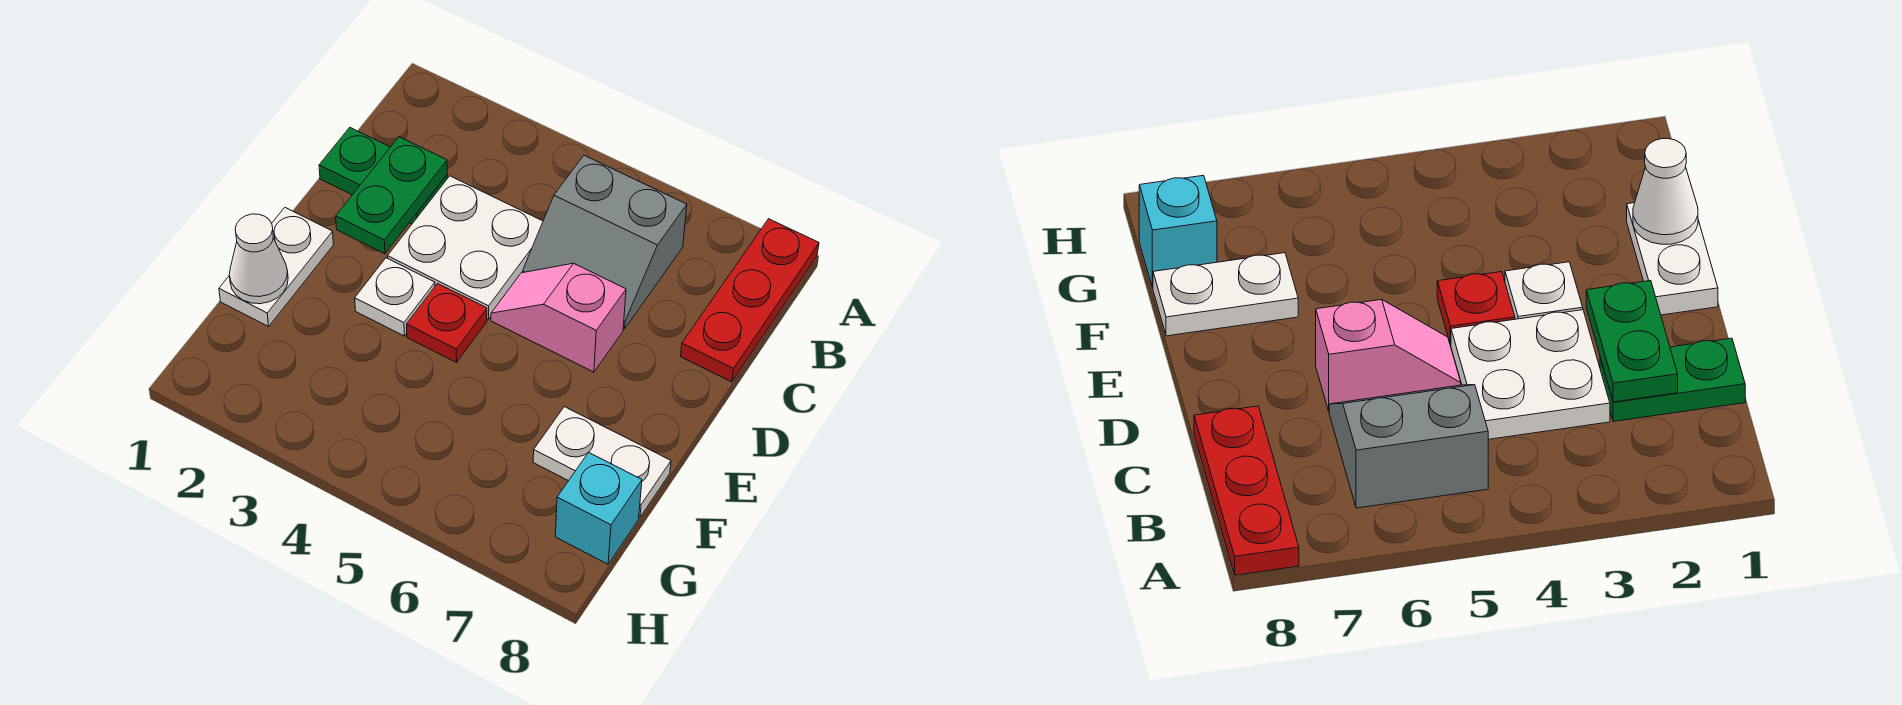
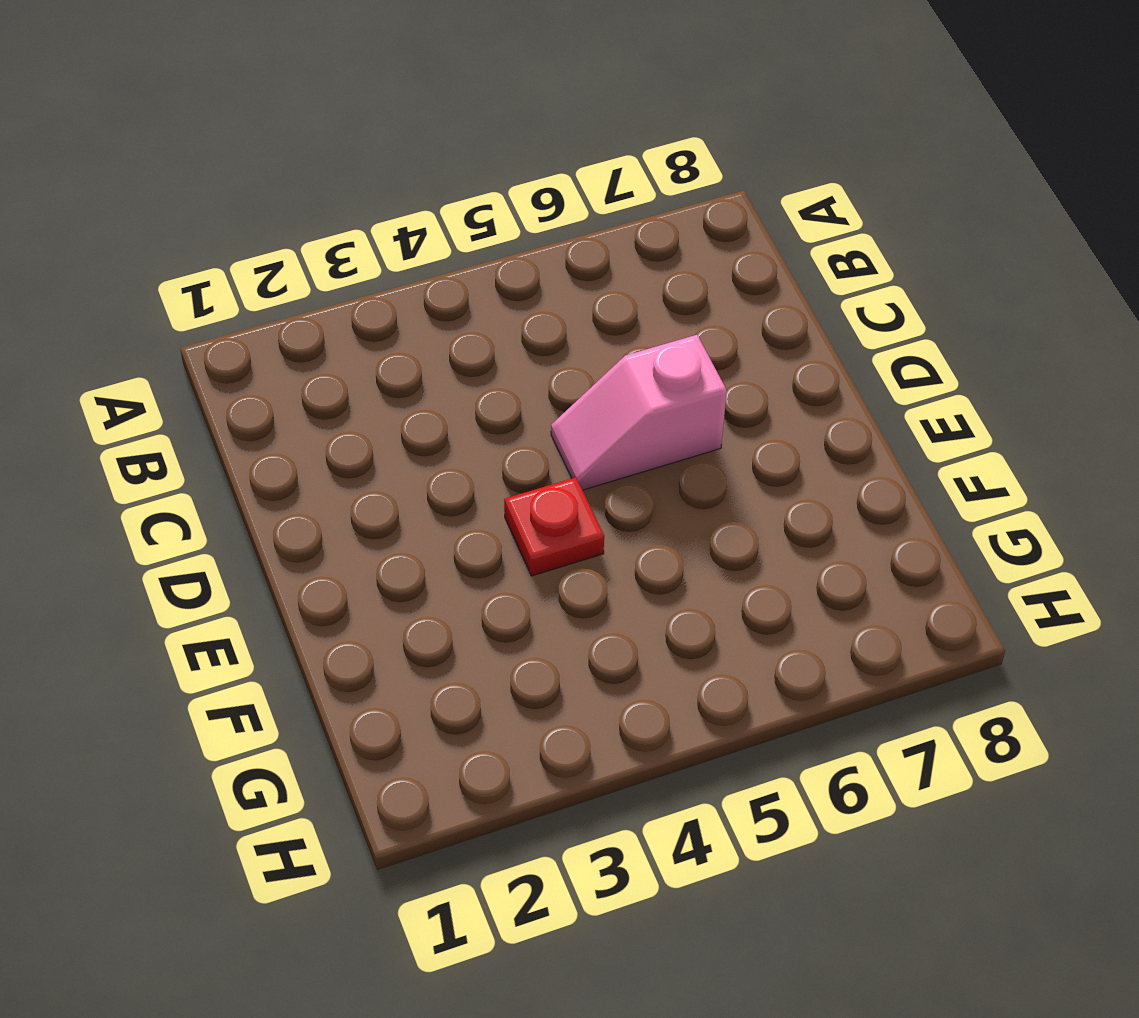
none -> red plate A8:C8 level 1
none -> grey slope B5:C6 level 1 top B
none -> green plate C1:C2 level 1

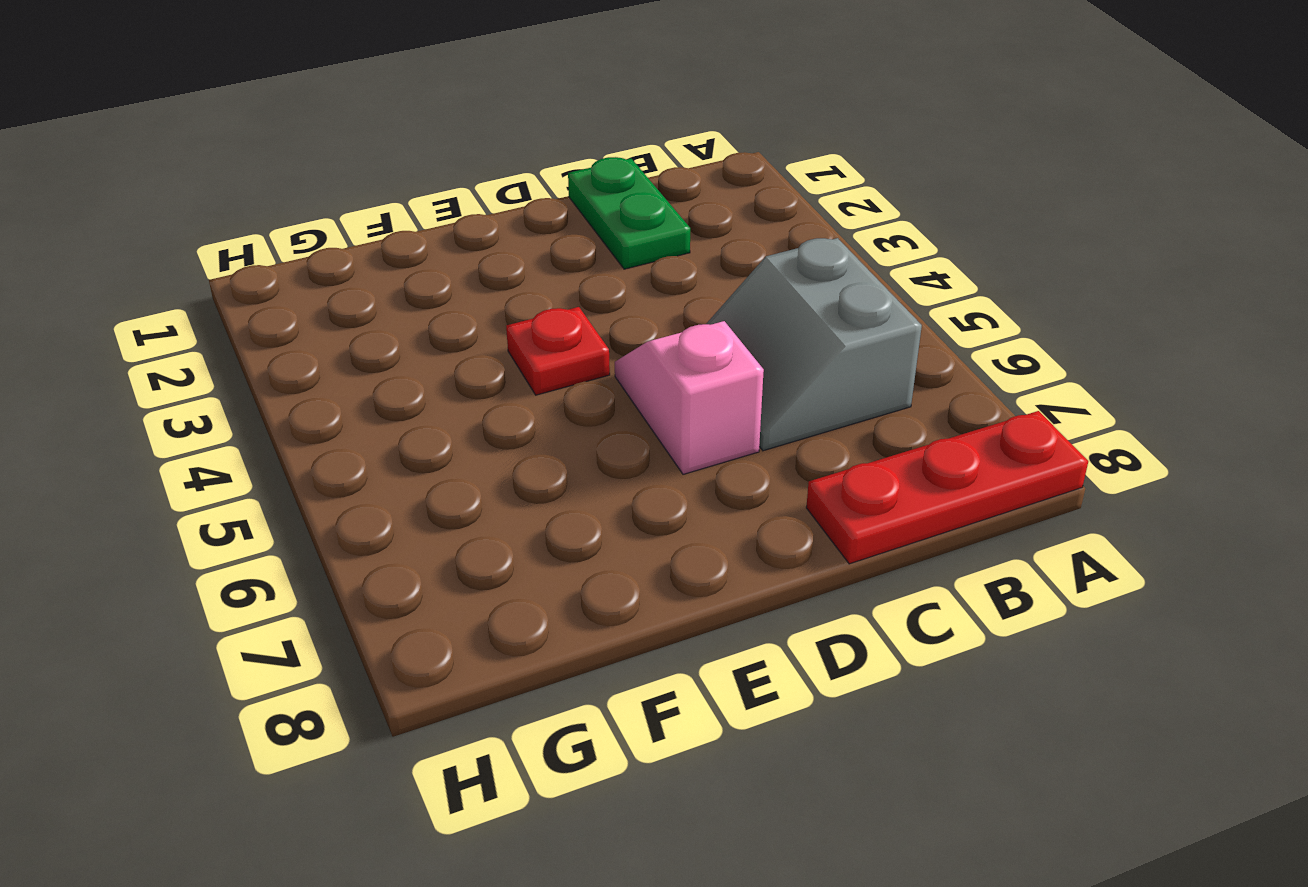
none -> white plate C3:D4 level 1
none -> white plate E1:F1 level 1
none -> white plate E3 level 1

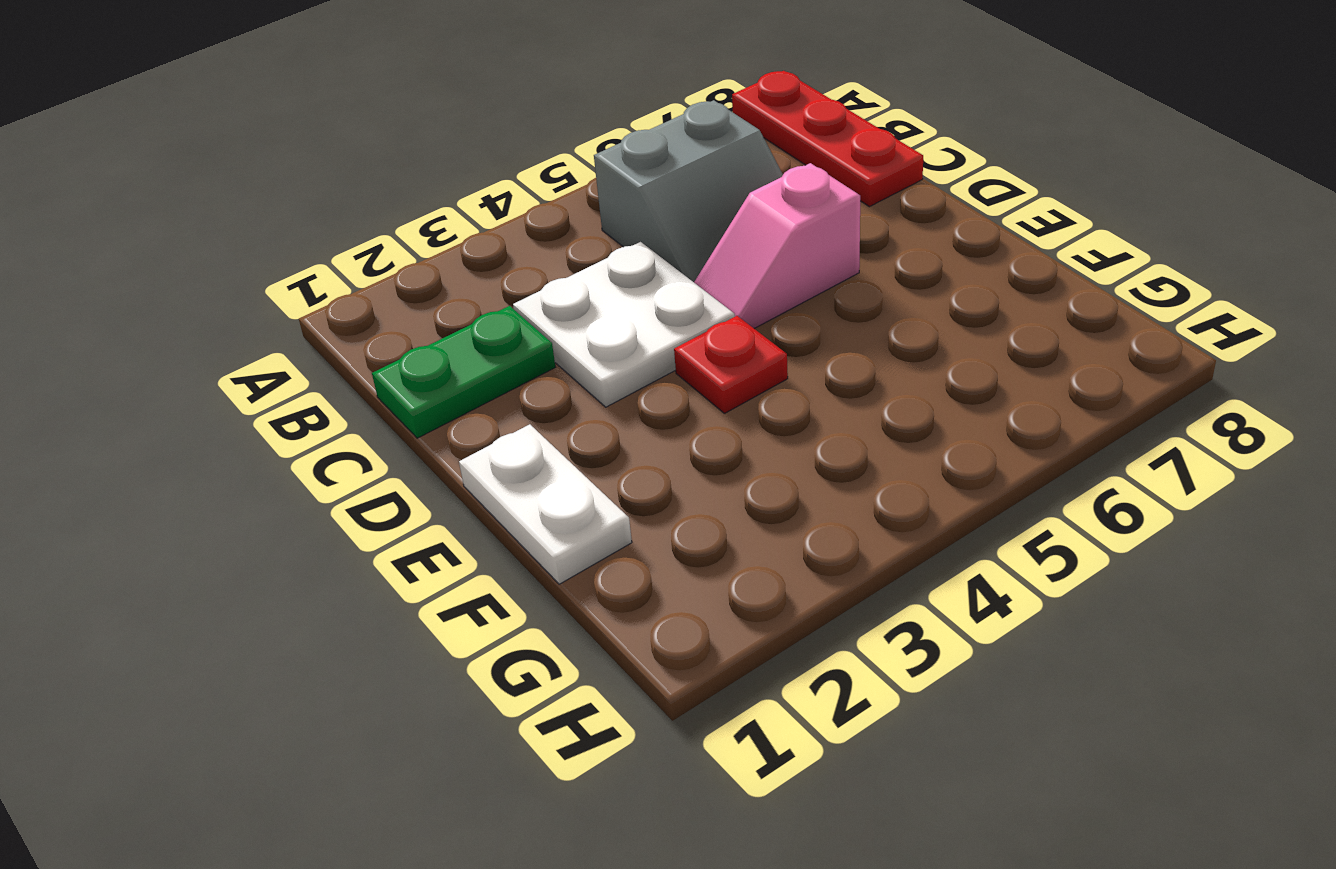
none -> white plate E3 level 1
none -> white plate F7:F8 level 1
none -> cyan brick G8 level 1

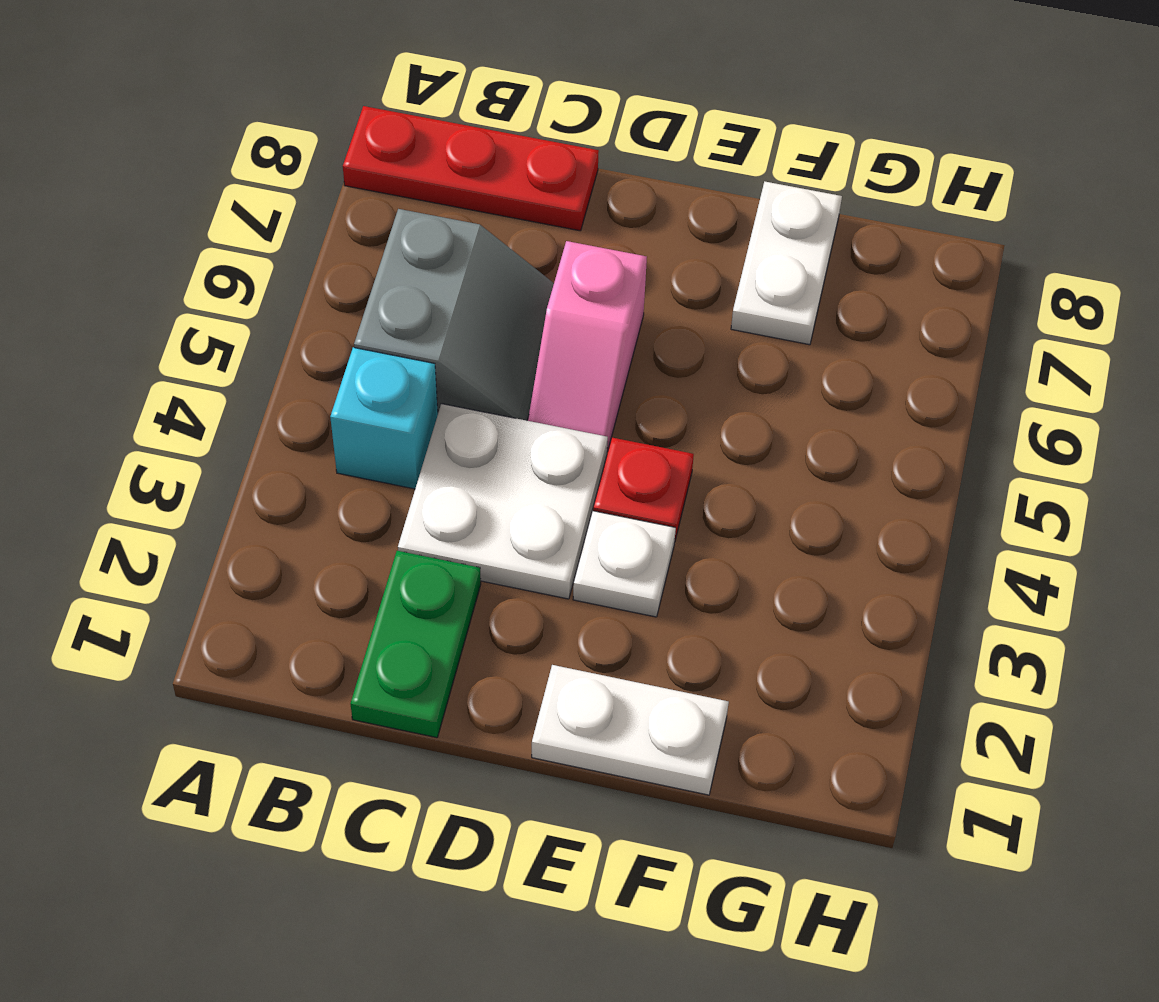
cyan brick B4 level 1 -> cyan brick G8 level 1
none -> green plate C2:D2 level 2
none -> white cone F1 level 2

